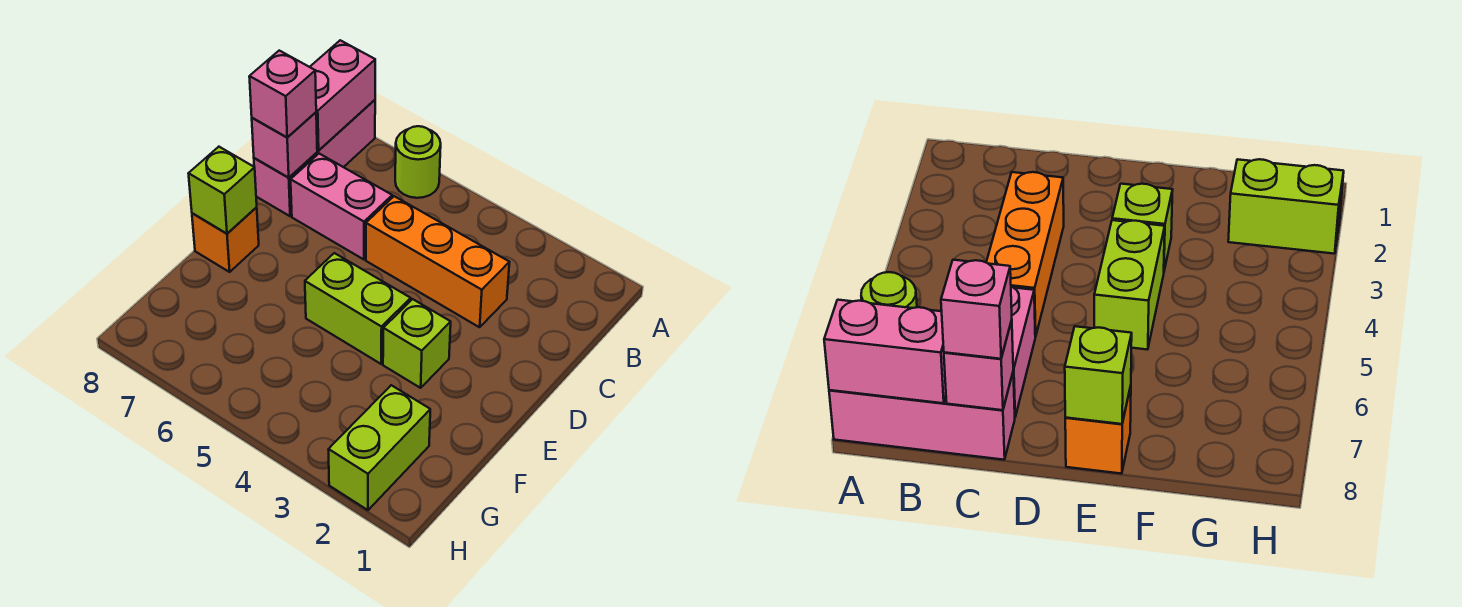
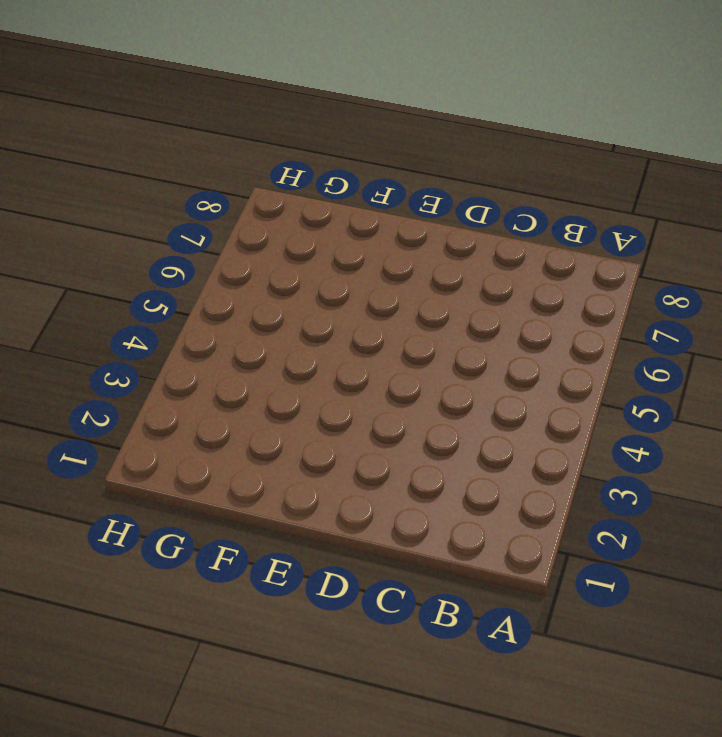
none -> lime round brick A6 level 1
none -> pink brick A8:C8 level 1
none -> orange brick C3:C5 level 1

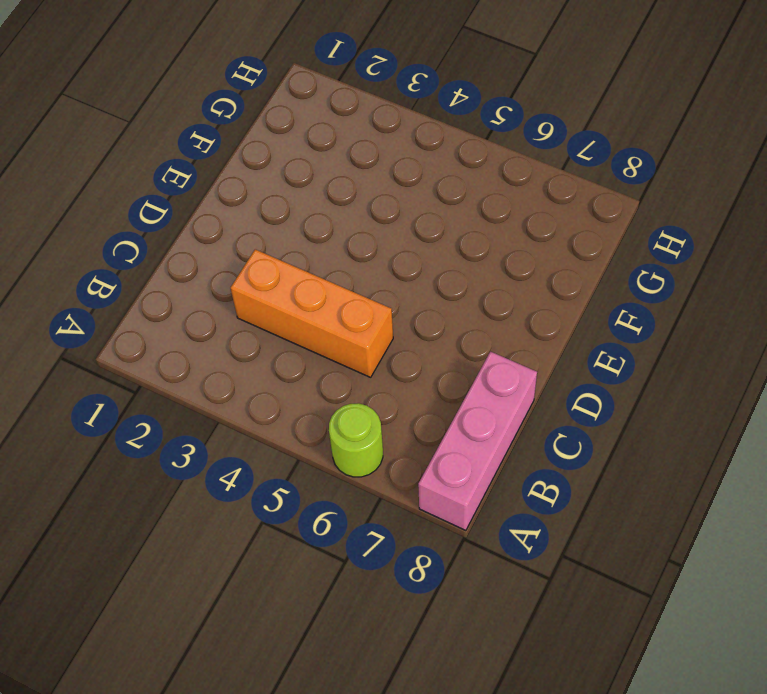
none -> pink brick C6:C7 level 1
none -> lime brick E3 level 1
none -> lime brick E4:E5 level 1

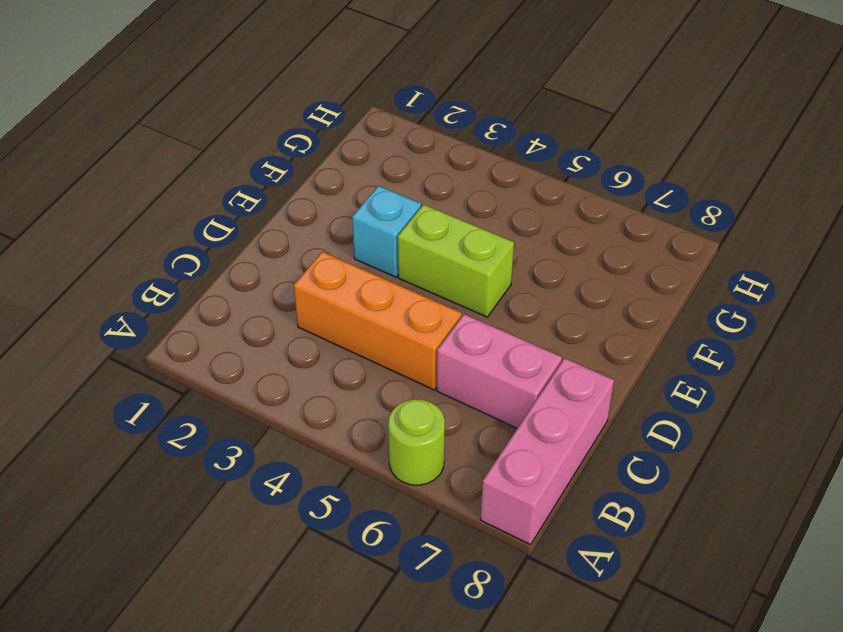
cyan brick E3 level 1 -> lime brick E3 level 1
none -> orange brick E8 level 1
none -> lime brick G2:H2 level 1
none -> pink brick A8:B8 level 2

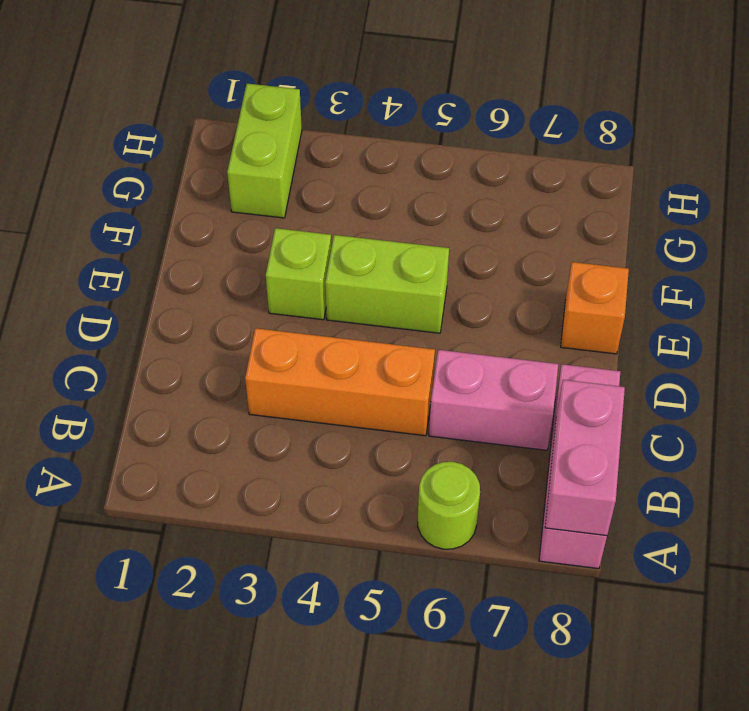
none -> pink brick C8 level 2
none -> lime brick E8 level 2
none -> pink brick C8 level 3

